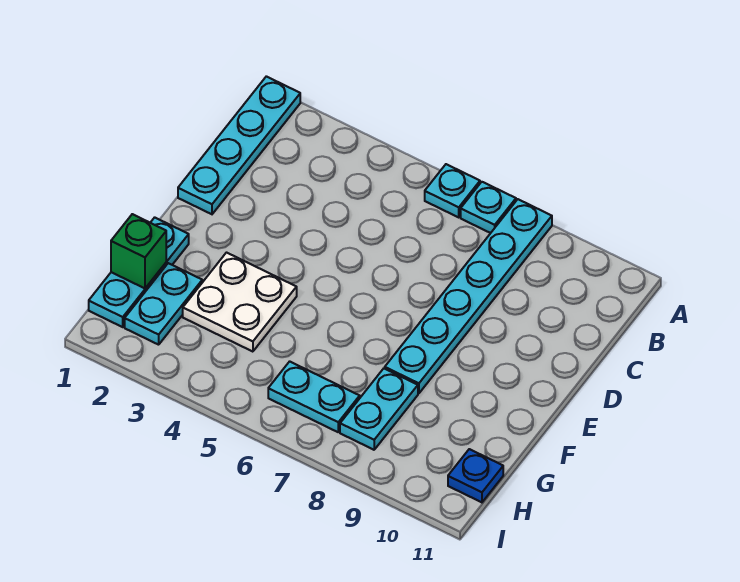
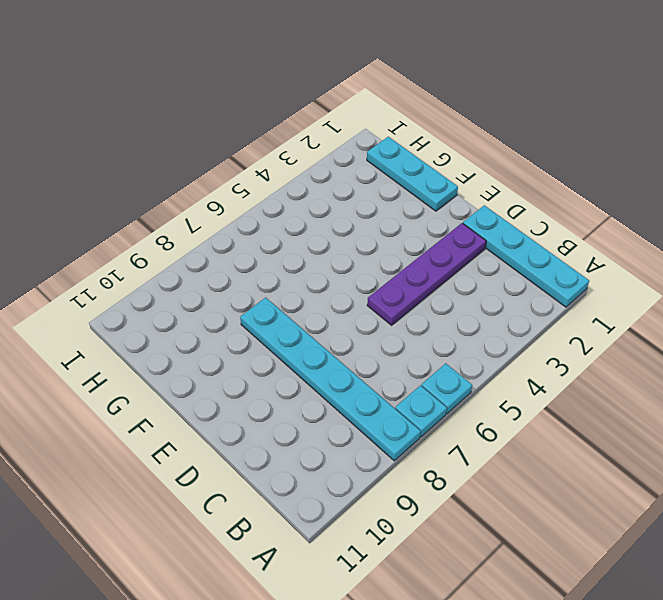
purple plate D2:D5 level 1 -> none
none -> white plate F3:G4 level 1
none -> cyan plate G2:H2 level 1

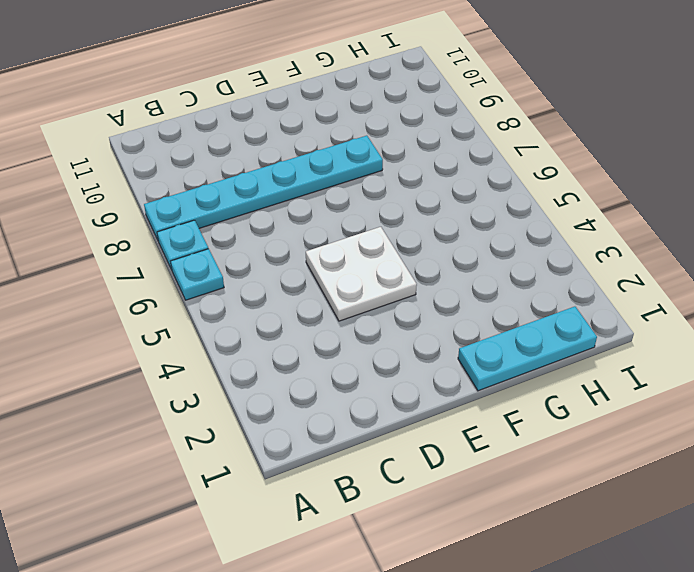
white plate D4:E5 level 1 -> white plate F3:G4 level 1
none -> cyan plate A1:D1 level 1
none -> cyan plate G2:H2 level 1

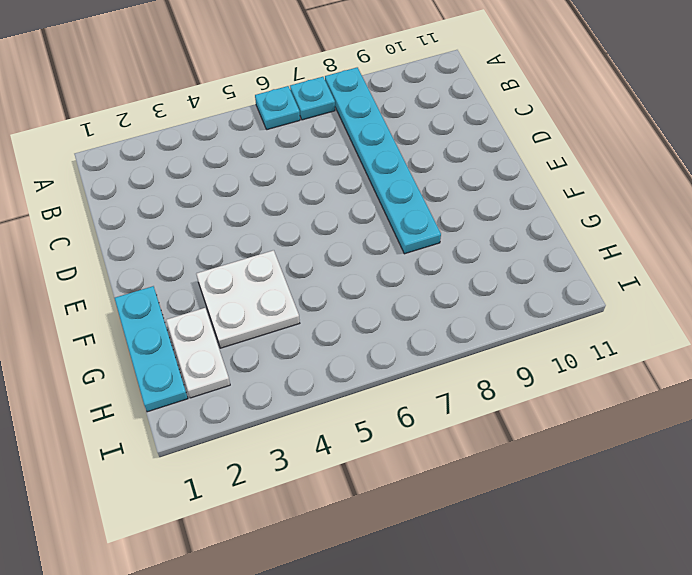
white plate G2:H2 level 1 -> cyan plate G2:H2 level 1
none -> cyan plate A1:D1 level 1
none -> cyan plate G8:H8 level 1

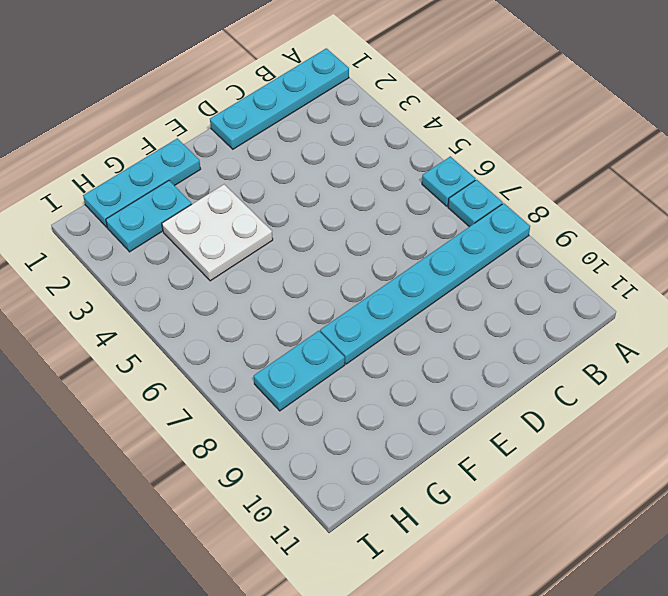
none -> cyan plate H6:H7 level 1
none -> blue plate H11 level 1

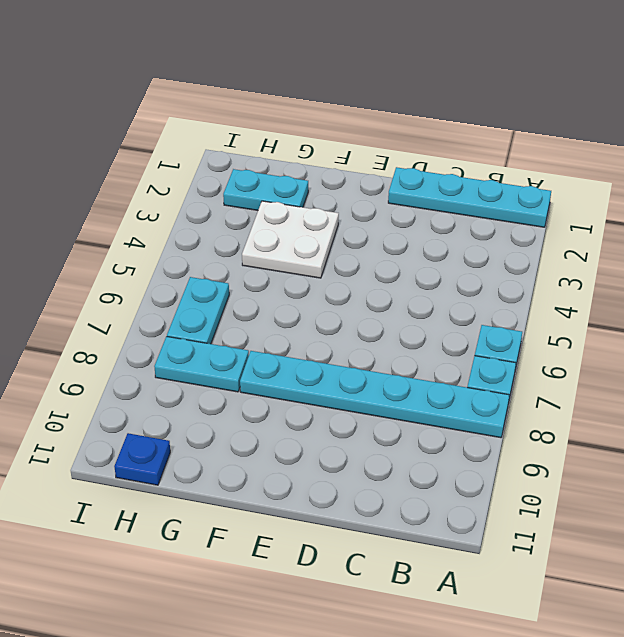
none -> cyan plate F1:H1 level 1
none -> green brick G1 level 2

